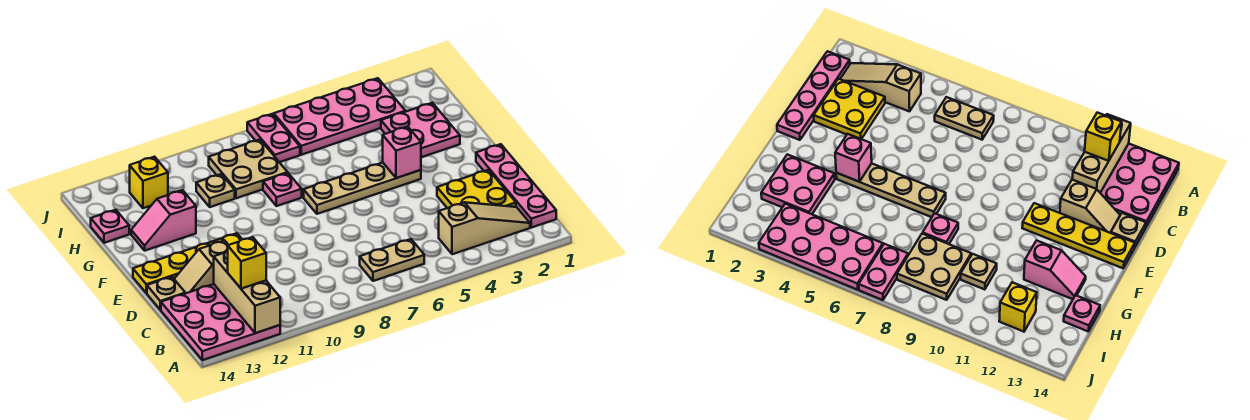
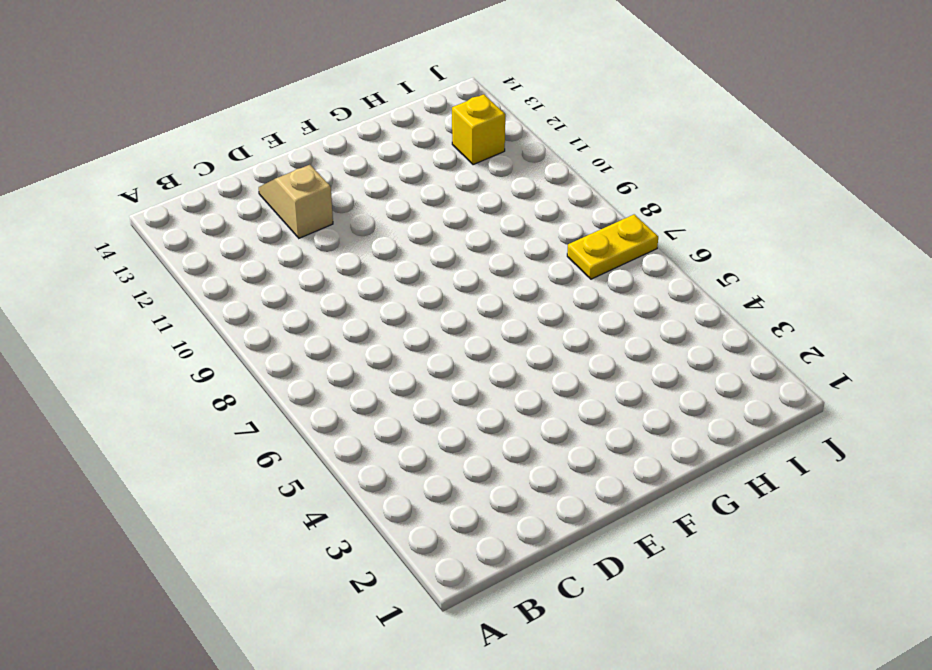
yellow plate I7:J7 level 1 -> pink plate I7:J7 level 1
none -> pink plate A12:C14 level 1
none -> pink plate B1:E1 level 1
none -> tan slope B2:B4 level 1 top 4

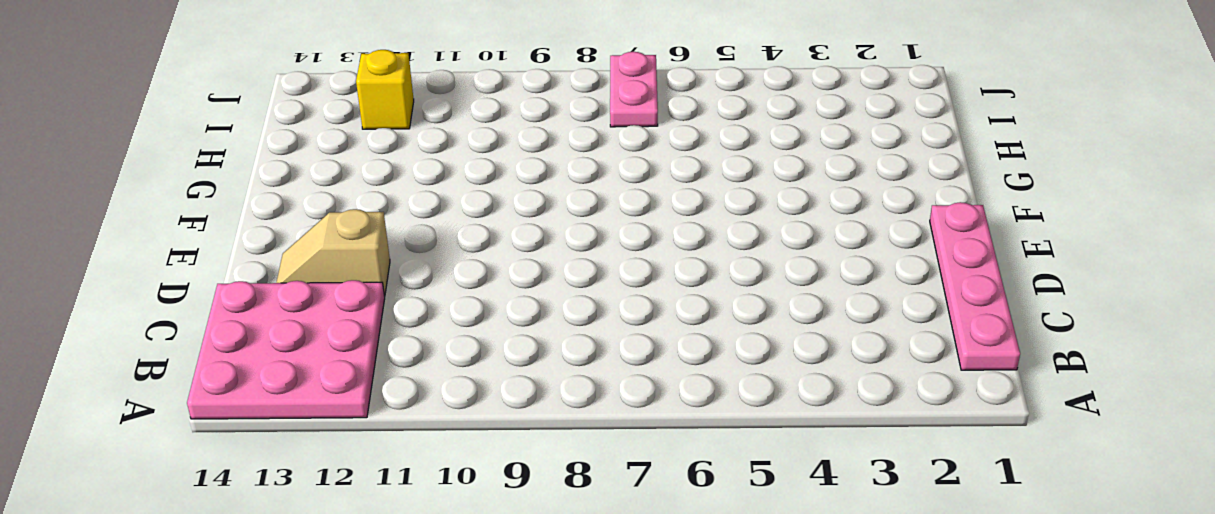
none -> tan slope B2:B4 level 1 top 4
none -> tan plate B6:B7 level 1
none -> yellow plate C2:D3 level 1

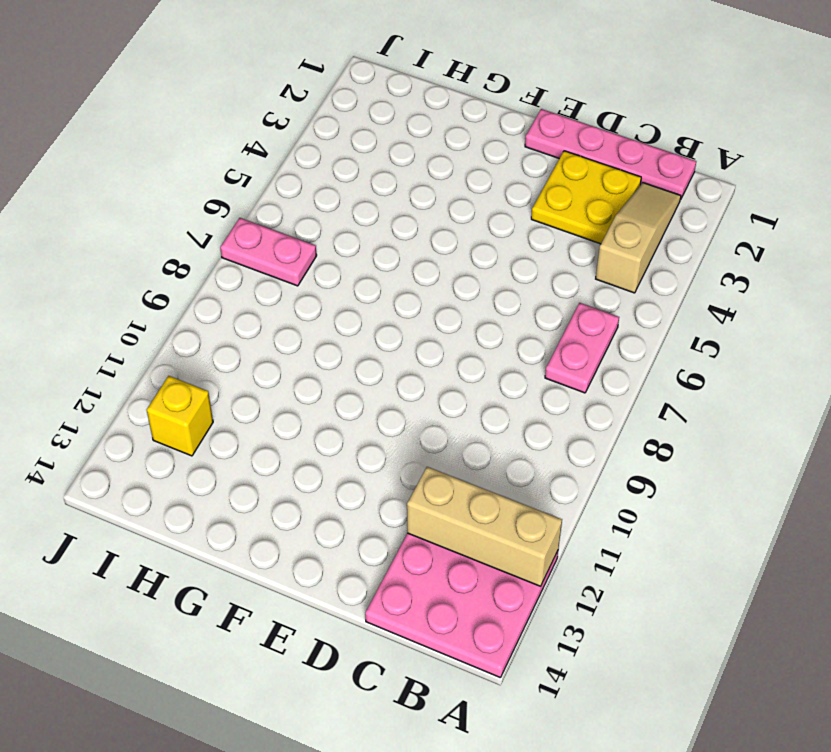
pink plate B6:B7 level 1 -> tan plate B6:B7 level 1
none -> tan slope D12:D13 level 1 top 12
none -> tan plate D14 level 1
none -> yellow plate E11:E14 level 1

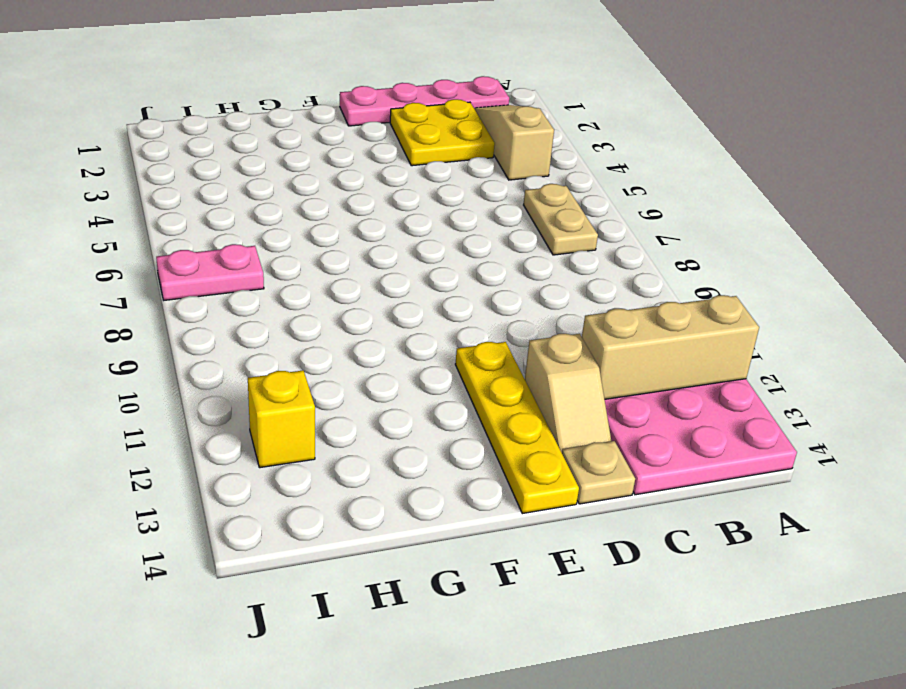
none -> tan plate F4:F7 level 1
none -> pink plate G2:H3 level 1
none -> pink plate G8 level 1

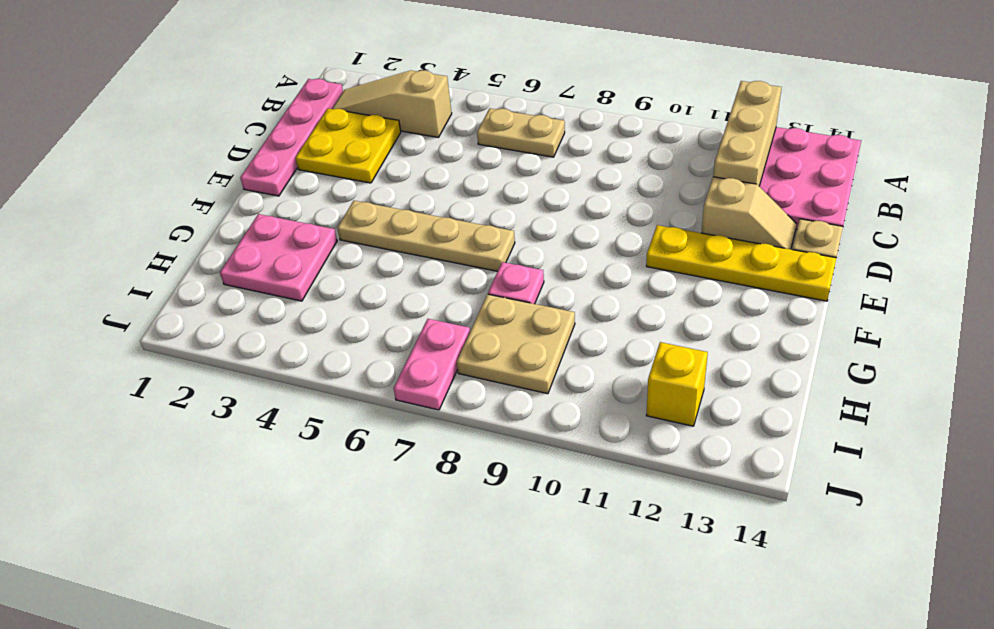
none -> pink slope G12:G13 level 1 top 12
none -> tan plate H10 level 1
none -> pink plate H14 level 1

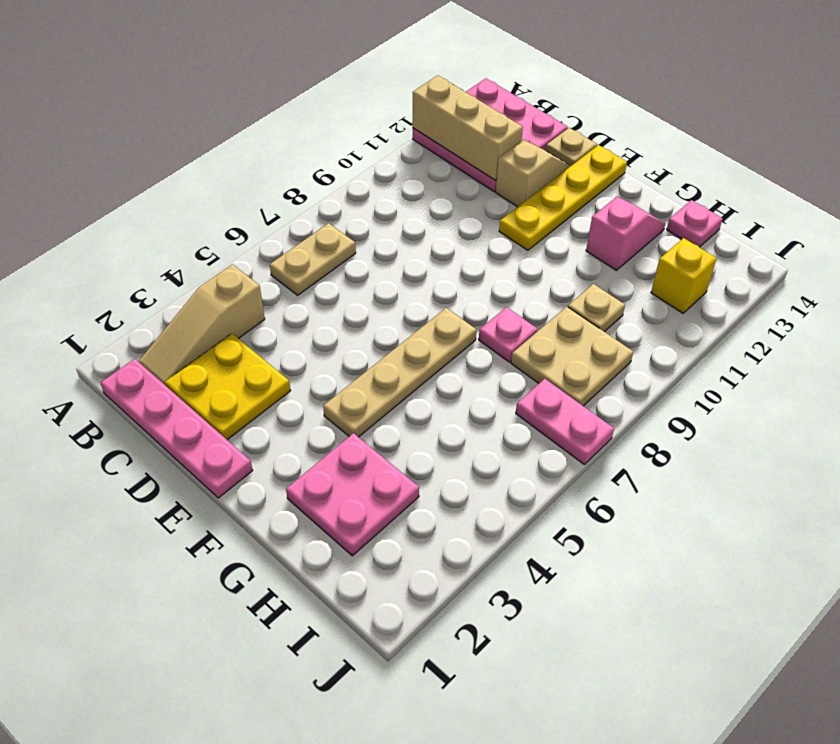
none -> pink plate I3:J6 level 1
none -> pink brick F4 level 2
none -> yellow brick B12 level 3

